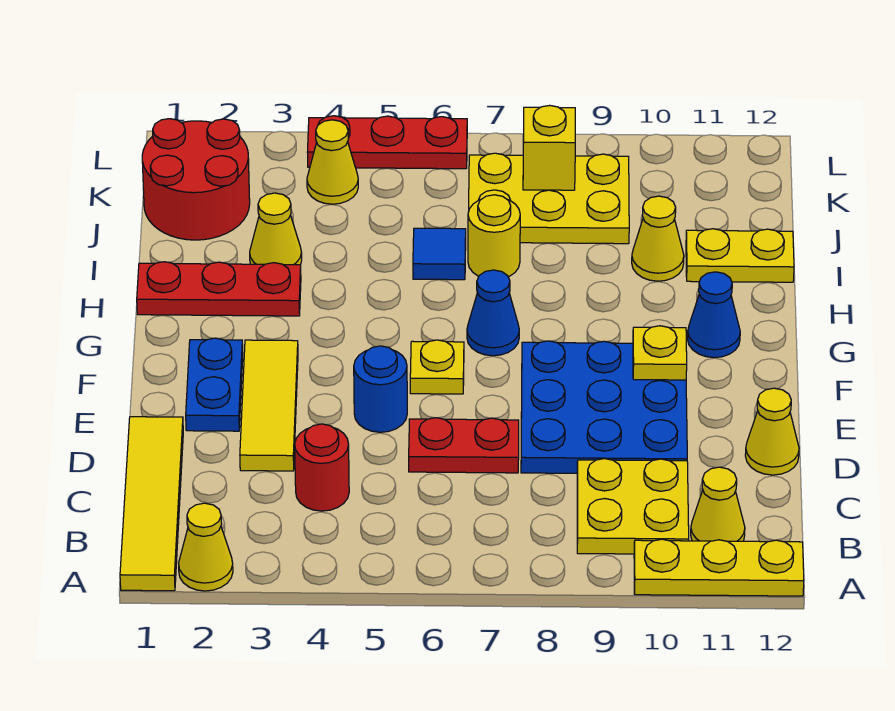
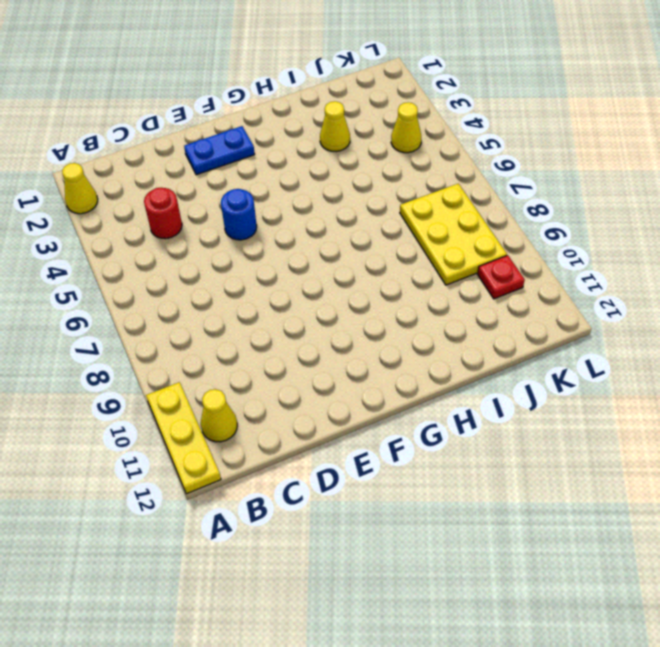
red plate K10 level 1 -> none
none -> yellow tile A1:D1 level 1
none -> yellow plate B9:C10 level 1
none -> yellow tile D3:F3 level 1

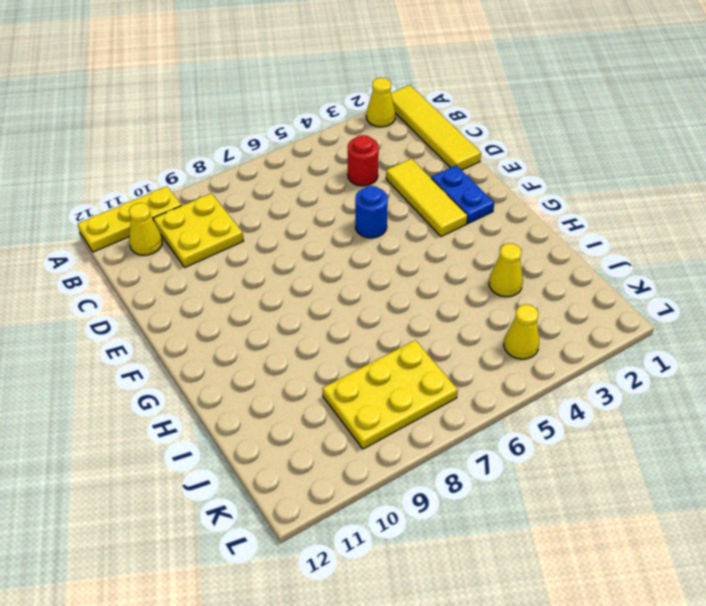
none -> red plate D6:D7 level 1
none -> blue plate D8:F10 level 1
none -> yellow cone D12 level 1

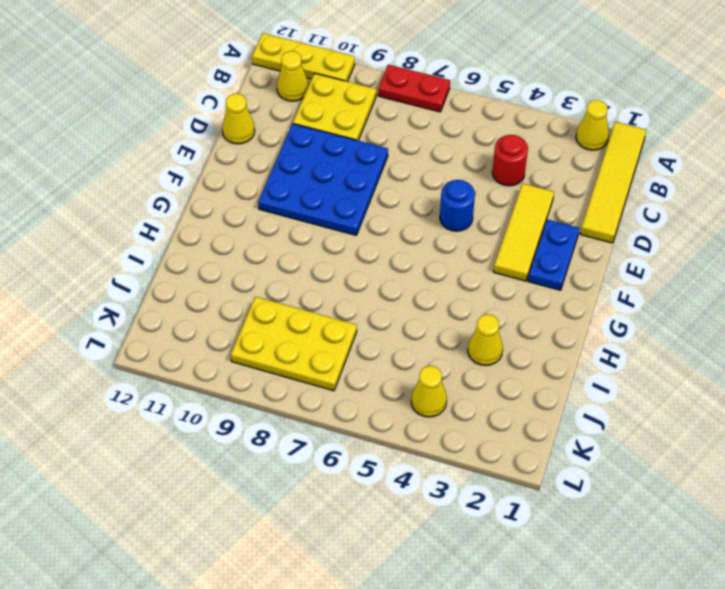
red plate A7:A8 level 1 -> red plate D6:D7 level 1
none -> yellow plate F6 level 1
none -> blue cone G7 level 1
none -> blue cone G11 level 1

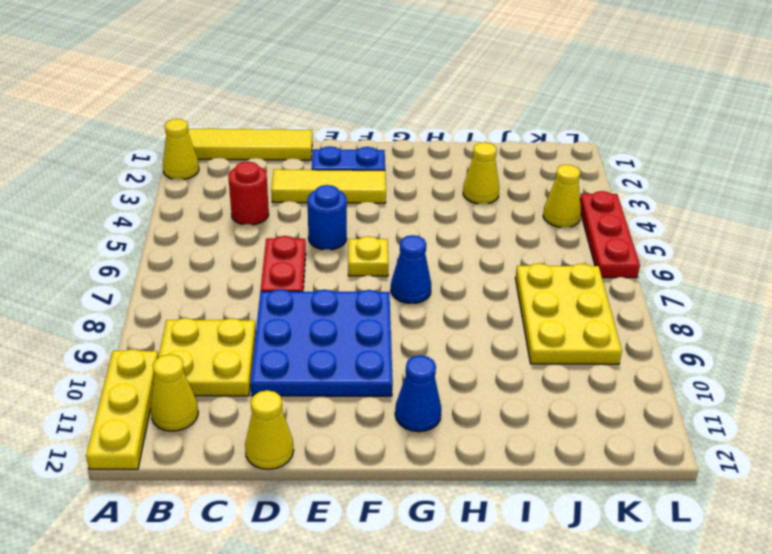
none -> red plate H1:H3 level 1
none -> blue tile I6 level 1
none -> yellow round brick I7 level 1

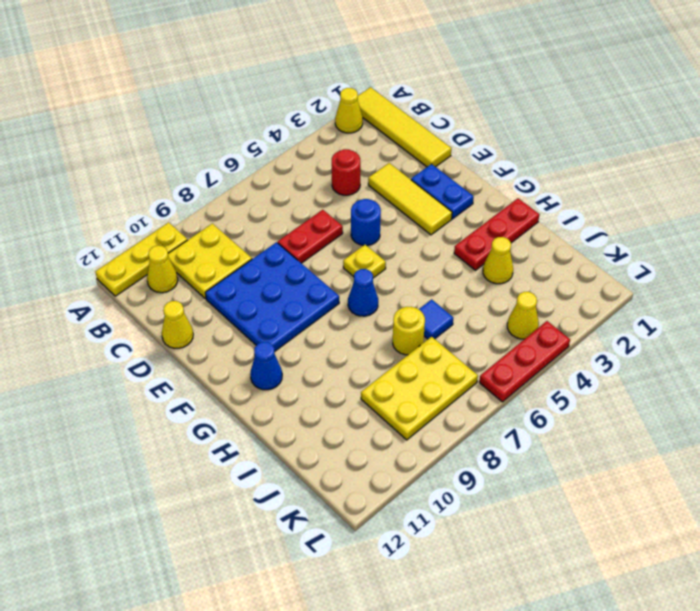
none -> yellow cone I10 level 1
none -> yellow plate I11:I12 level 1
none -> red round brick J1:K2 level 1

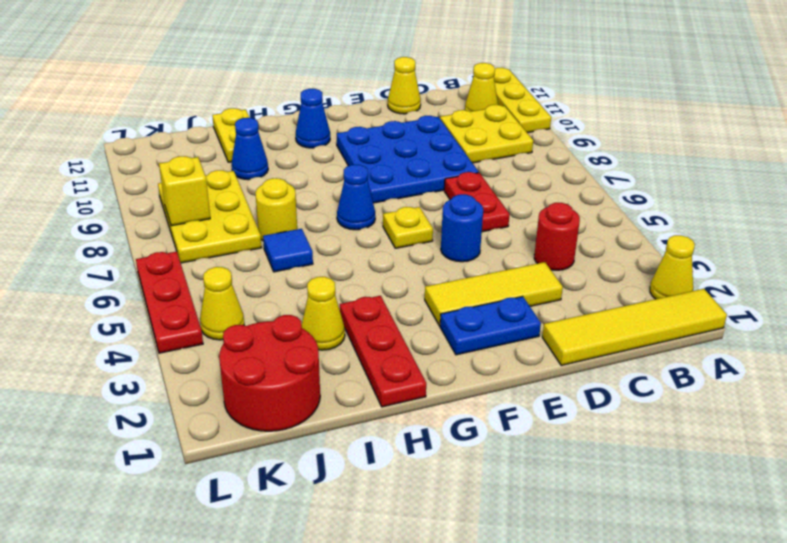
blue cone I10 level 1 -> yellow cone I10 level 1
none -> yellow plate F10 level 2

